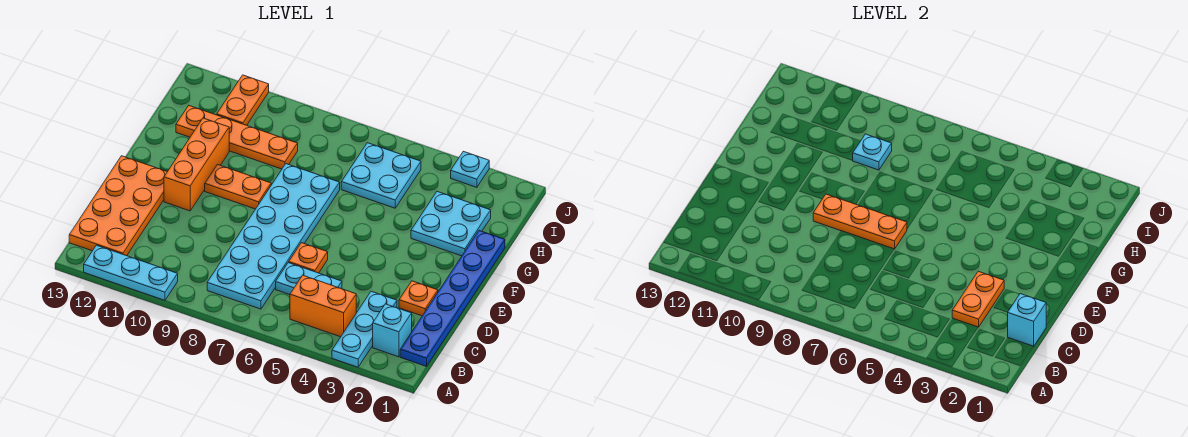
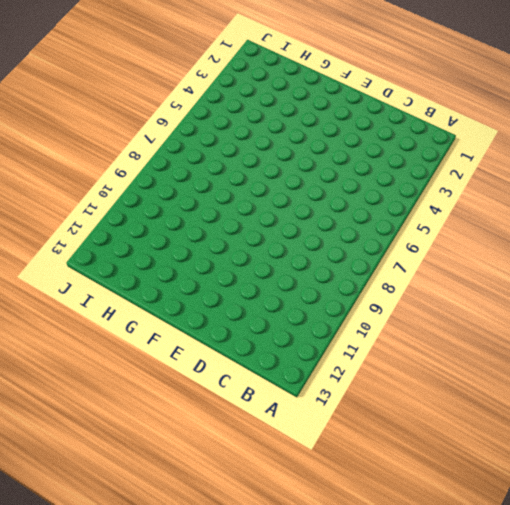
none -> cyan plate A3:C3 level 1
none -> cyan plate A10:A12 level 1
none -> blue plate B1:G1 level 1

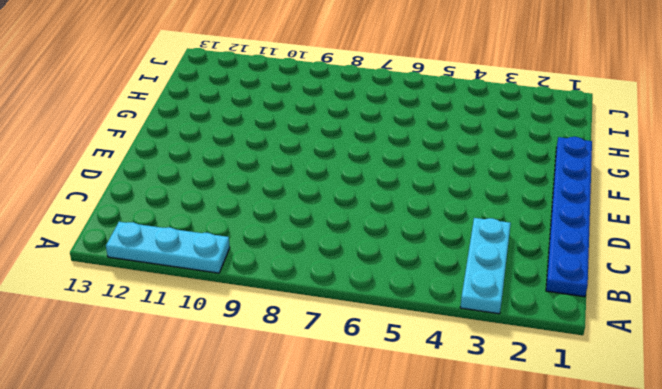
none -> cyan brick B2 level 1
none -> orange brick B4:B5 level 1
none -> cyan plate B7:G8 level 1

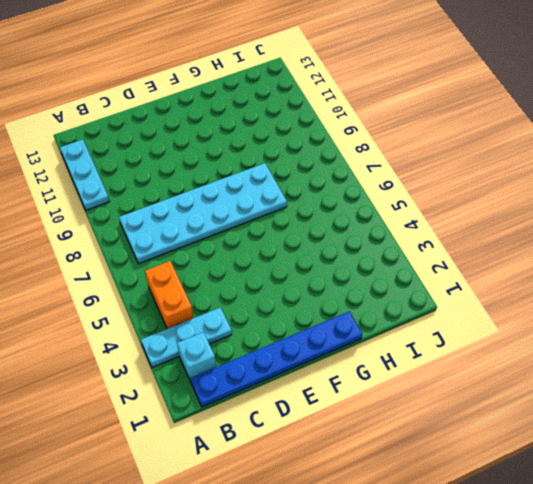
none -> orange plate B12:E13 level 1
none -> cyan plate C5:C6 level 1
none -> orange plate D2 level 1

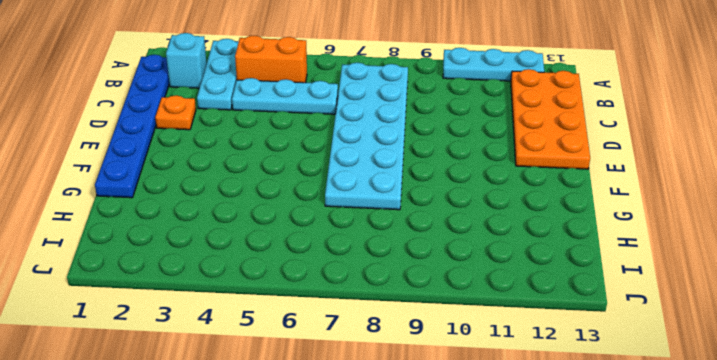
cyan plate C4:C6 level 1 -> cyan plate C5:C6 level 1
none -> orange plate D6 level 1
none -> orange brick E11:G11 level 1
none -> orange plate F9:F10 level 1

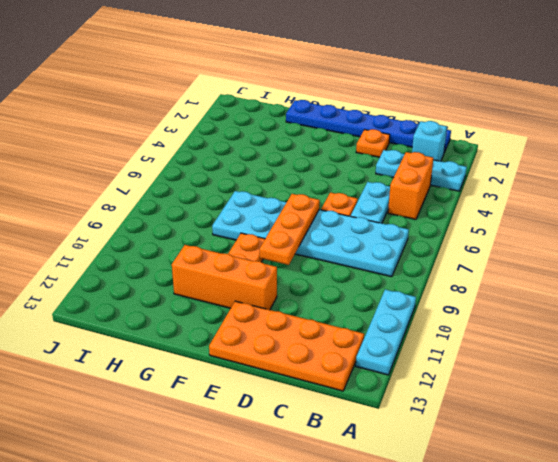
none -> cyan plate G2:H3 level 1
none -> cyan plate H5:I6 level 1
none -> orange plate H9:H12 level 1

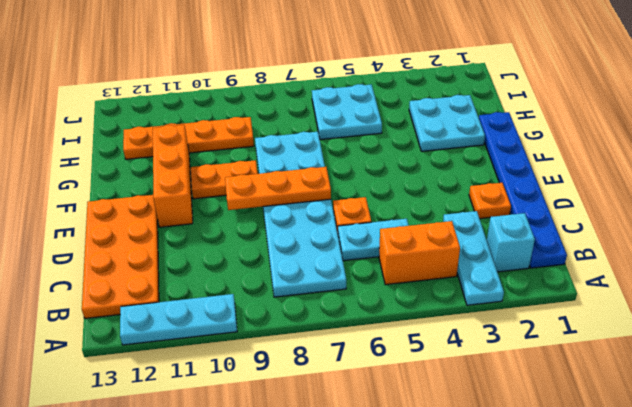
none -> orange plate I11:J11 level 1
none -> cyan plate J3 level 1
none -> cyan brick C1 level 2

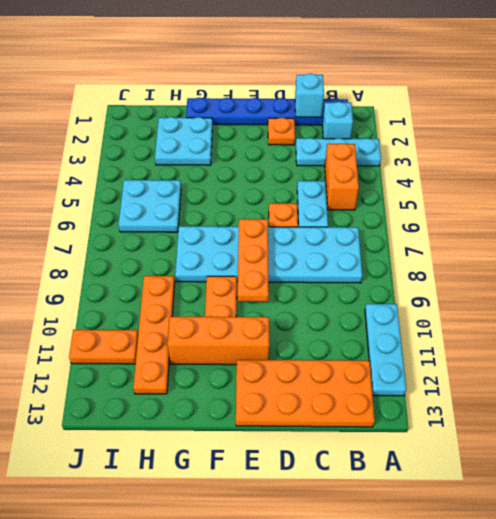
none -> cyan plate J3 level 1
none -> orange plate C3:D3 level 2
none -> cyan plate H9 level 2

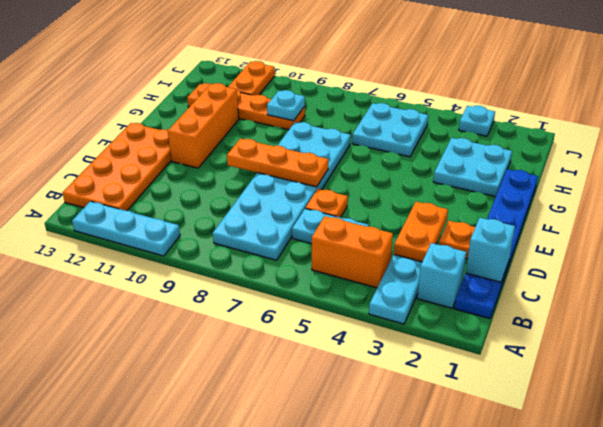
none -> orange plate F9:F10 level 1

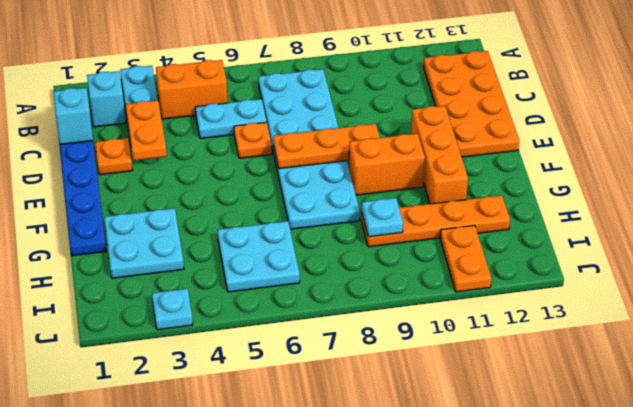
orange brick F9:F10 level 1 -> orange plate F9:F10 level 1
none -> cyan plate A10:A12 level 1

